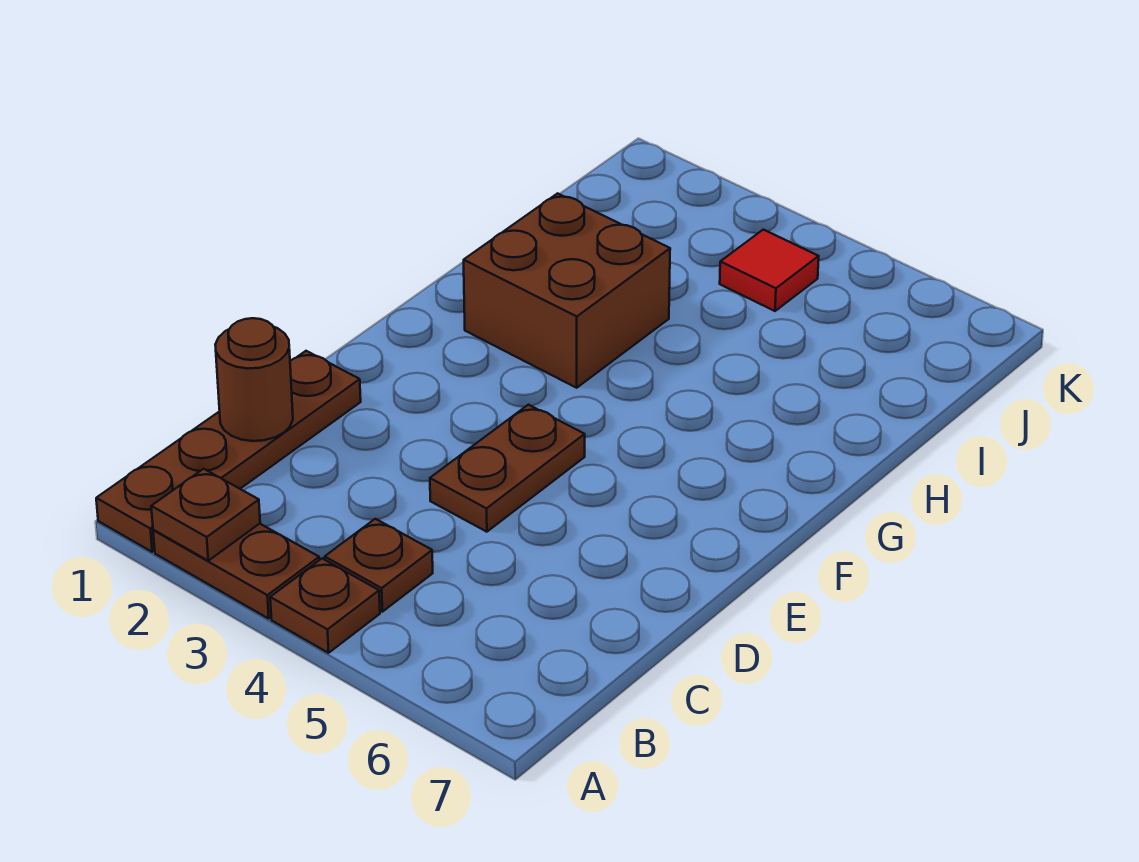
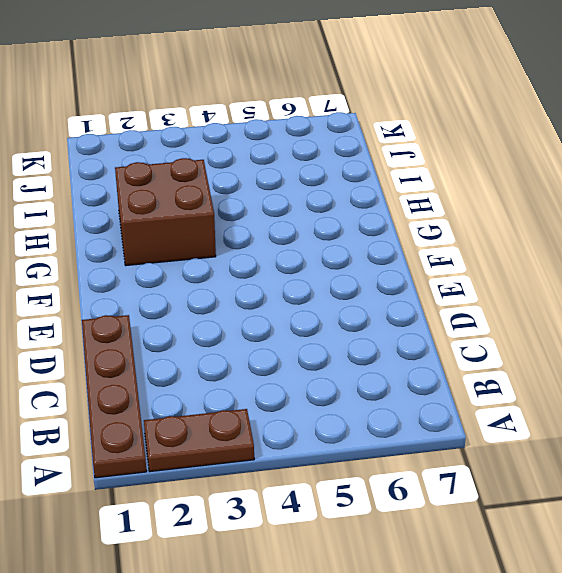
none -> brown plate A4 level 1
none -> brown plate B4 level 1

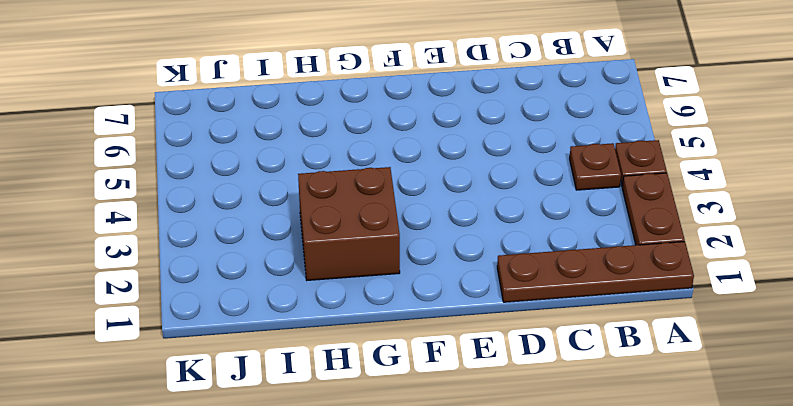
none -> brown plate D4:E4 level 1
none -> red tile J4 level 1

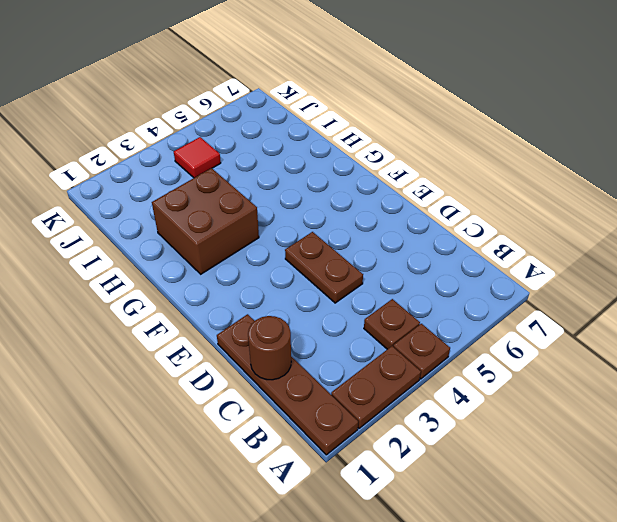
none -> brown plate A2 level 2

